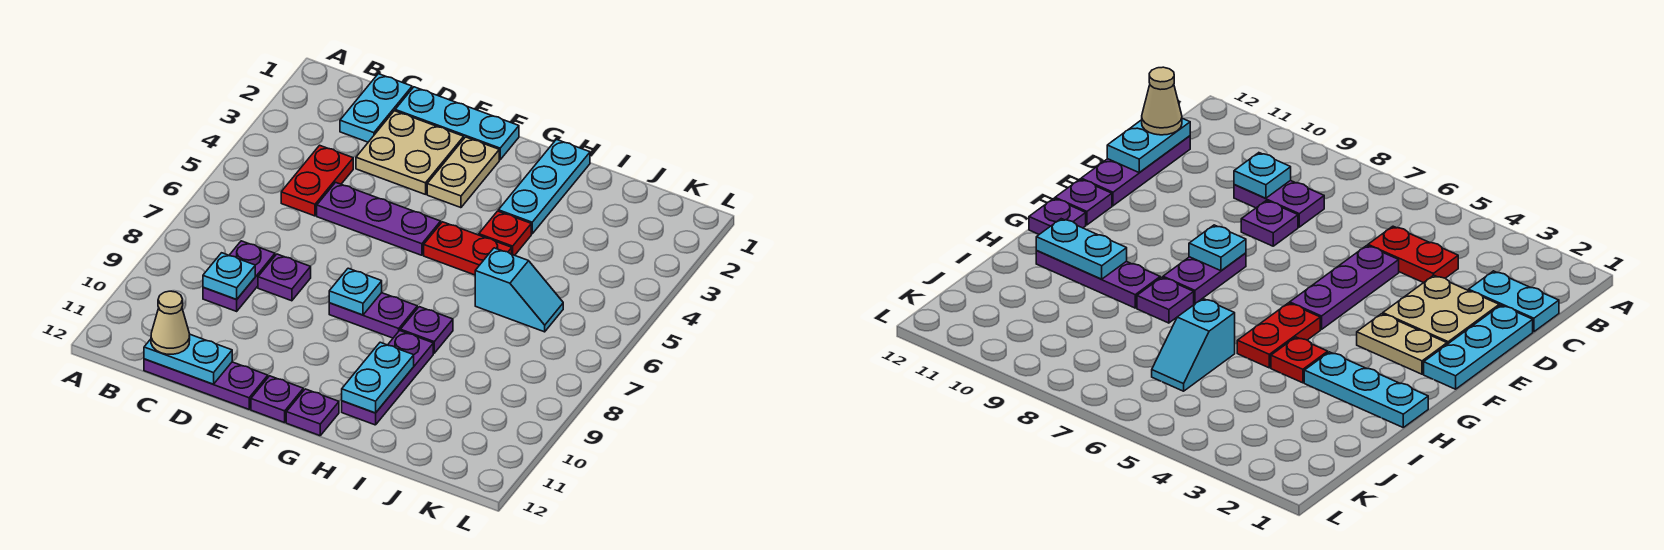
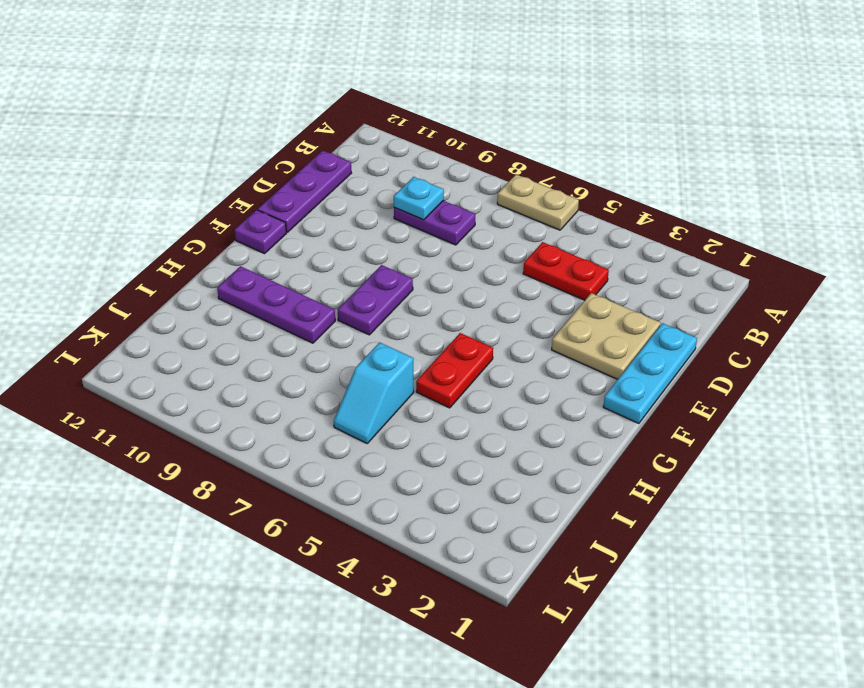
tan plate A6:A7 level 1 -> tan plate F2:F3 level 1
none -> cyan plate C1:C2 level 1
none -> purple plate D5:F5 level 1
none -> purple plate D8 level 1

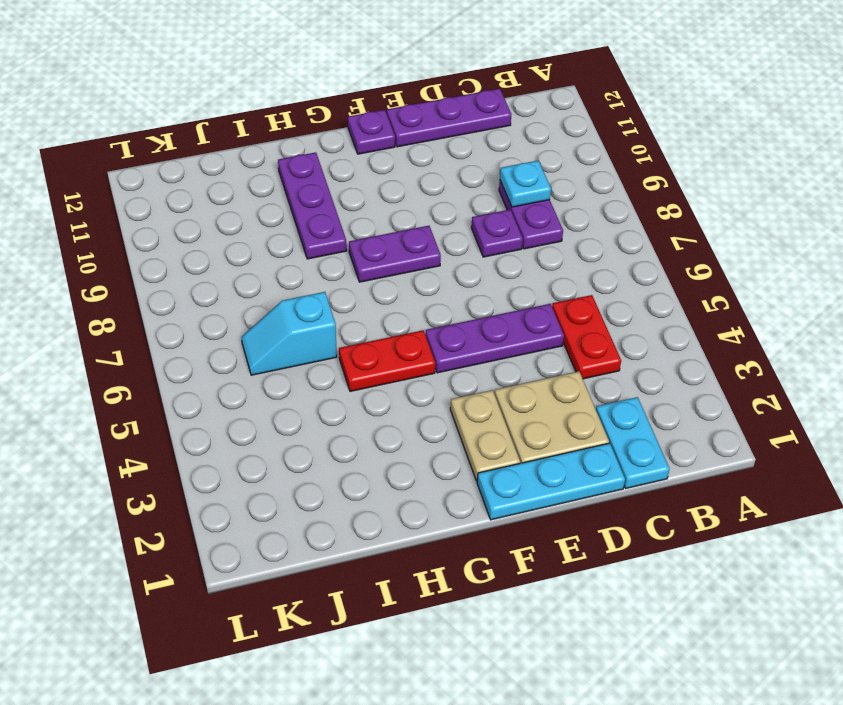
none -> purple plate G12 level 1
none -> cyan plate H1:H3 level 1
none -> red plate H4 level 1

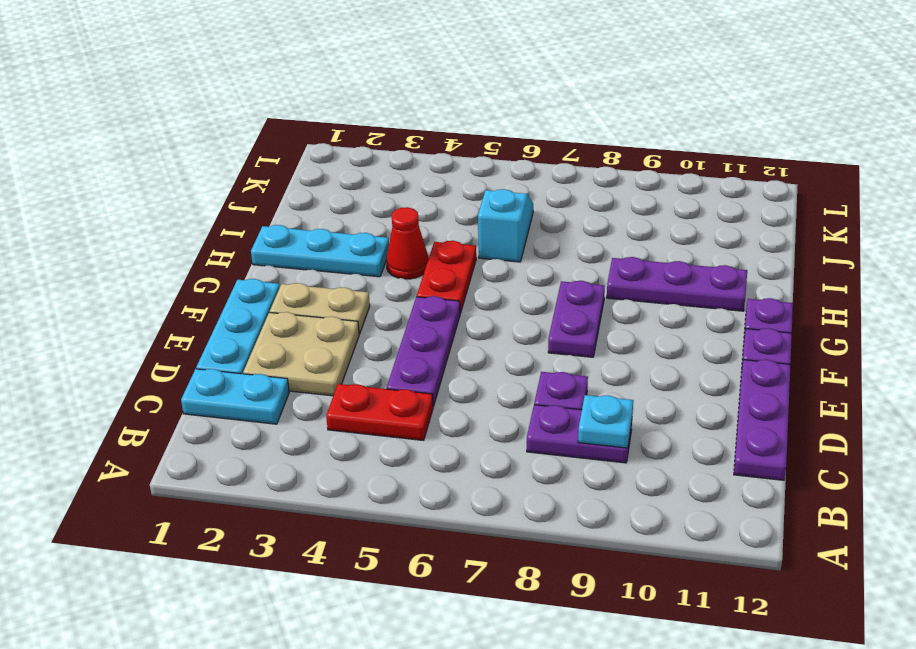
red cone H4 level 1 -> red plate H4 level 1
none -> purple plate H8 level 1
none -> cyan plate C12:D12 level 2
none -> cyan plate F8 level 2

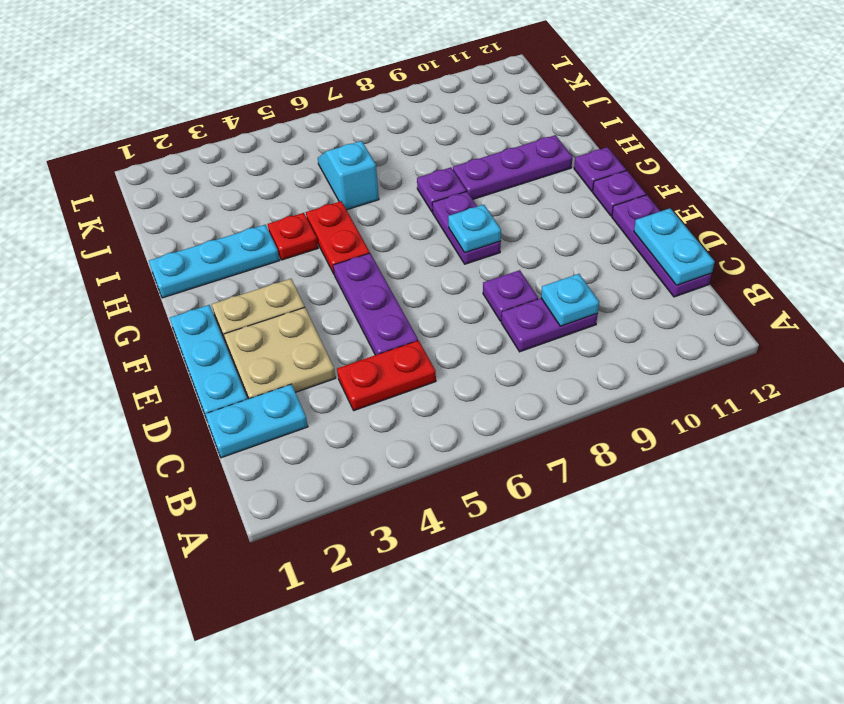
none -> cyan plate H10:H11 level 2
none -> tan cone C12 level 3

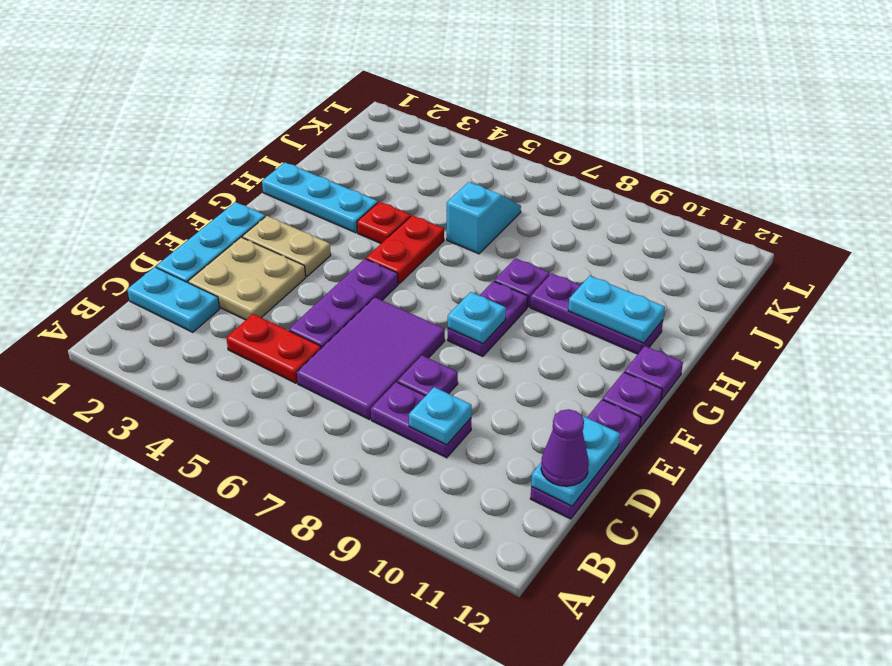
purple tile C6:E7 level 1 -> none
purple cone C12 level 3 -> tan cone C12 level 3

